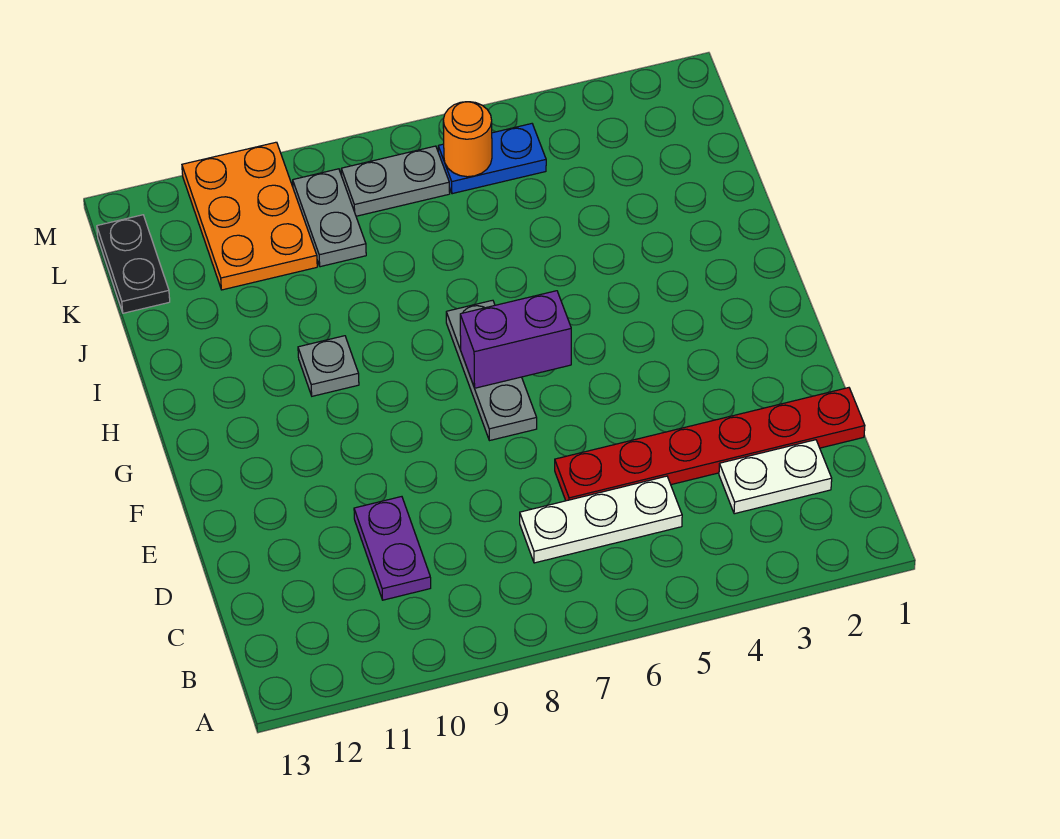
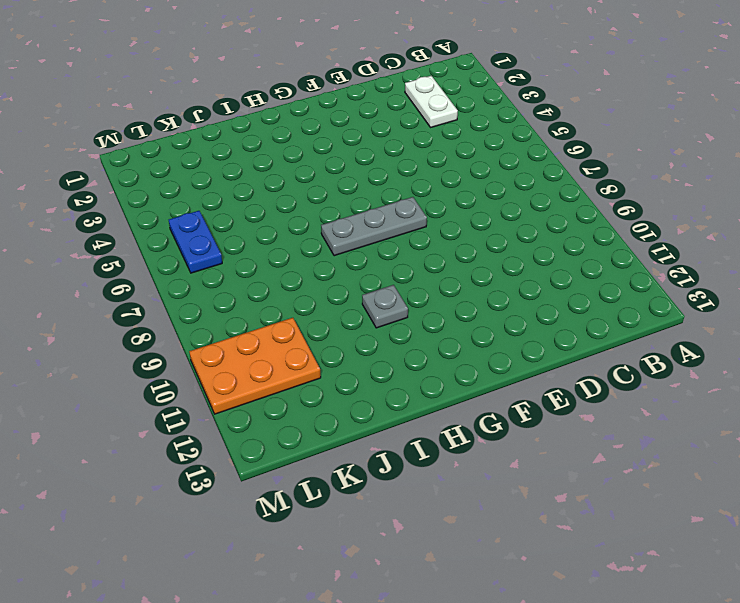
none -> white plate C5:C7 level 1
none -> purple plate C10:D10 level 1
none -> red plate D1:D6 level 1

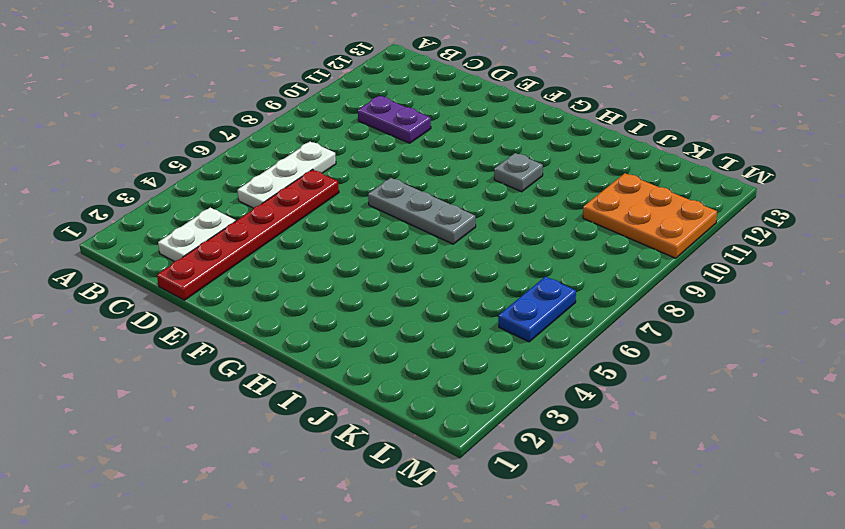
none -> grey plate K9:L9 level 1
none -> black plate K13:L13 level 1
none -> grey plate L7:L8 level 1

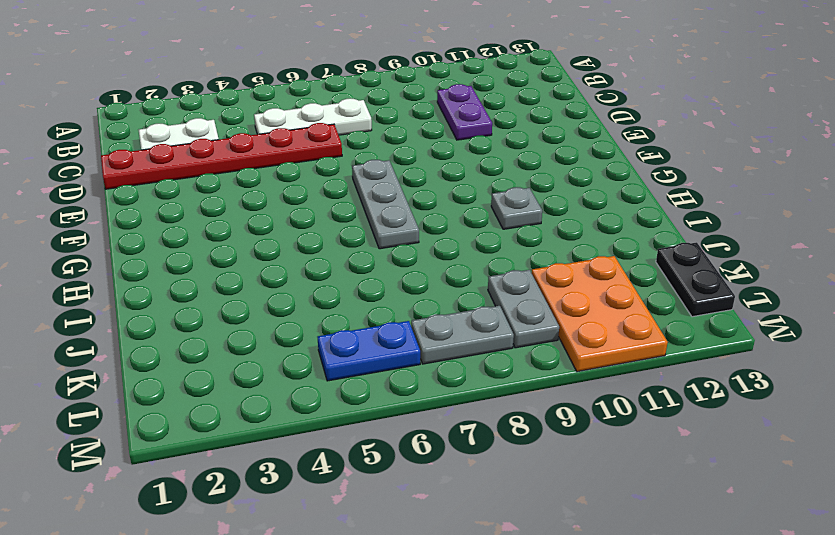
none -> purple brick G6:G7 level 2
none -> orange round brick L6 level 2

